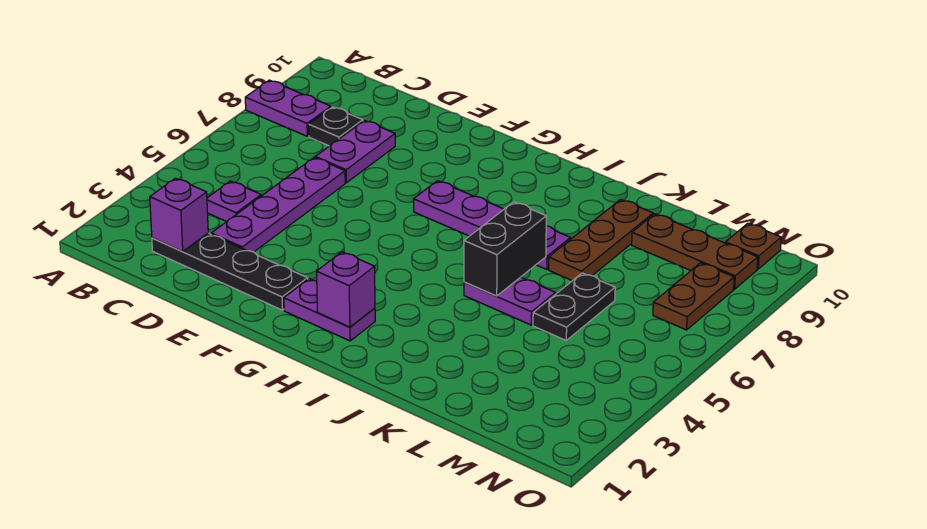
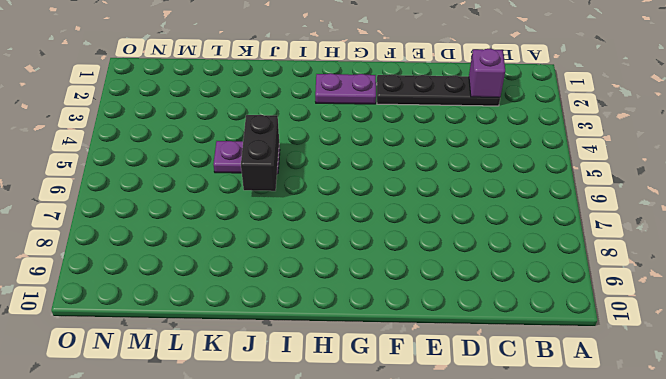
none -> purple plate A8:B8 level 1
none -> purple plate C4 level 1
none -> black plate C8 level 1

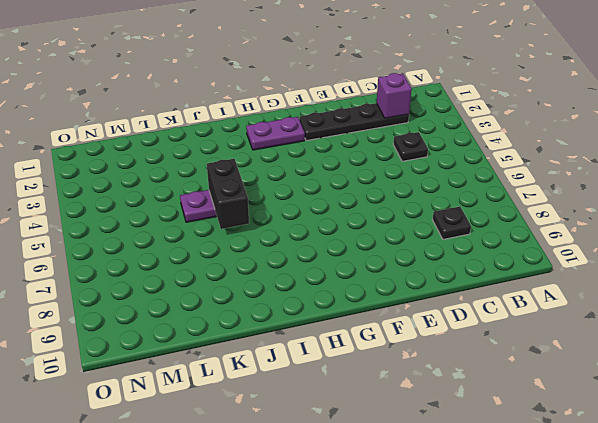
black plate C4 level 1 -> purple plate C4 level 1
none -> purple plate A8:B8 level 1
none -> purple plate D3:D6 level 1
none -> purple plate D7:D8 level 1

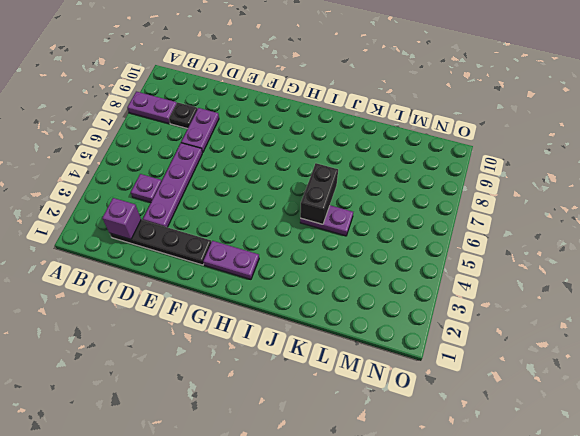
none -> purple plate G7:J7 level 1
none -> brown plate K7:K9 level 1
none -> black plate L5:L6 level 1

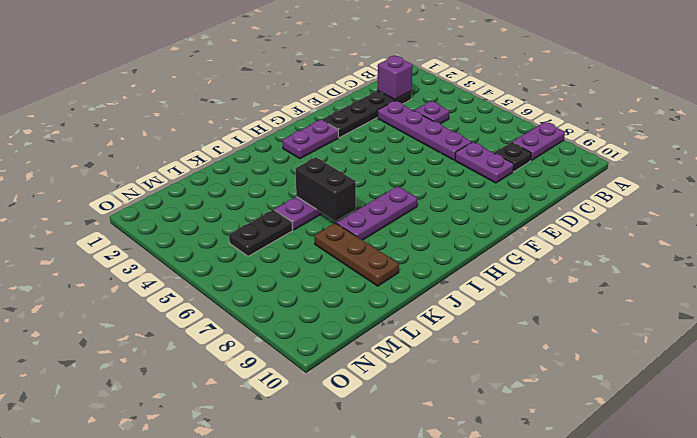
purple plate H7:J7 level 1 -> purple plate G7:J7 level 1
black plate L5:M5 level 1 -> black plate L5:L6 level 1
none -> brown plate L9:N9 level 1
none -> brown plate N7:N8 level 1
none -> brown plate N10 level 1

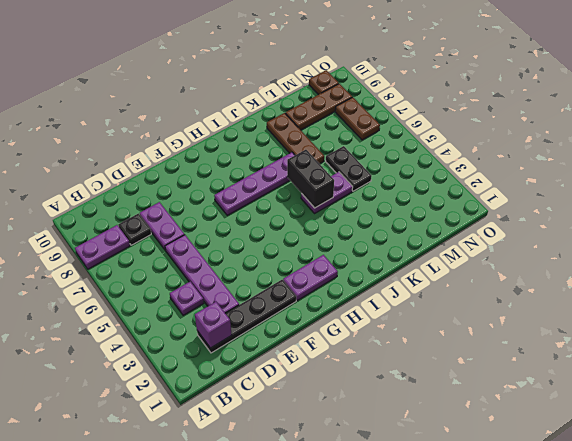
none -> purple brick H2 level 2

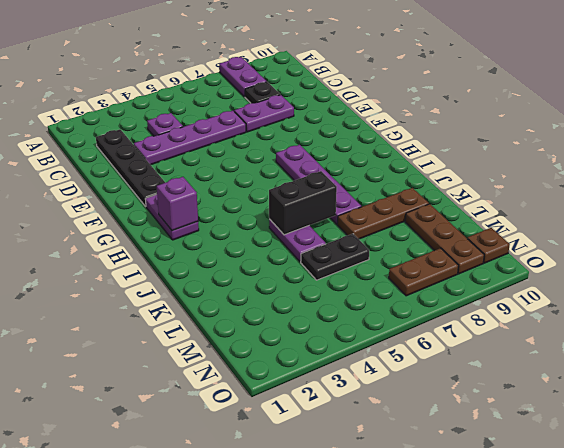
none -> purple brick C2 level 2

